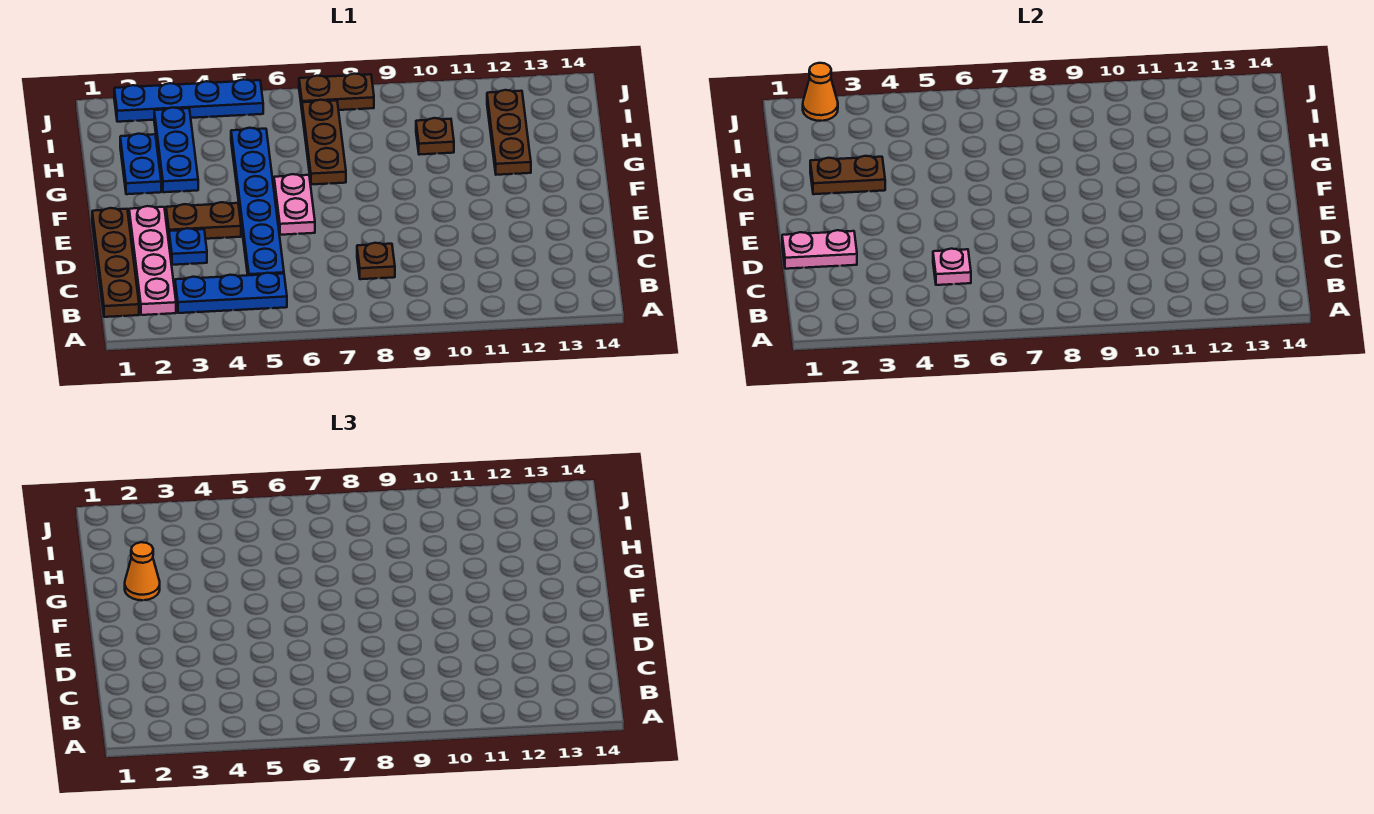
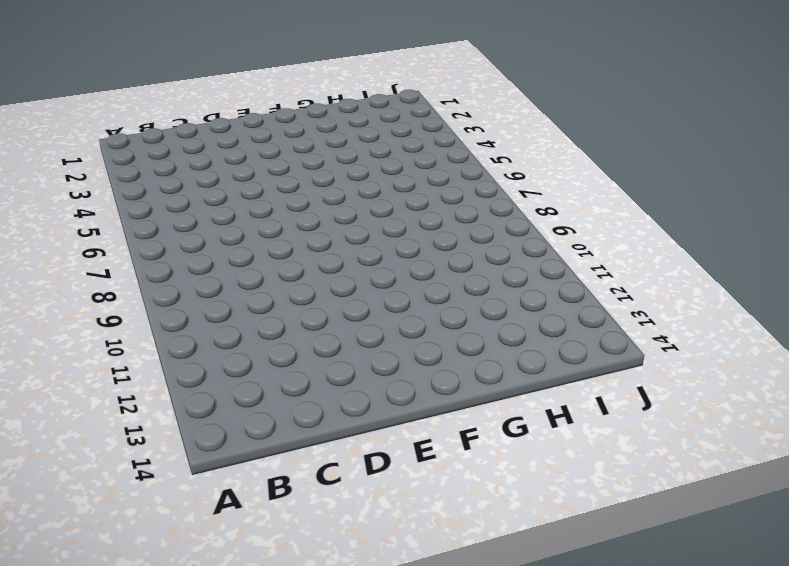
none -> brown plate B1:E1 level 1
none -> pink plate B2:E2 level 1
none -> blue plate B3:B5 level 1

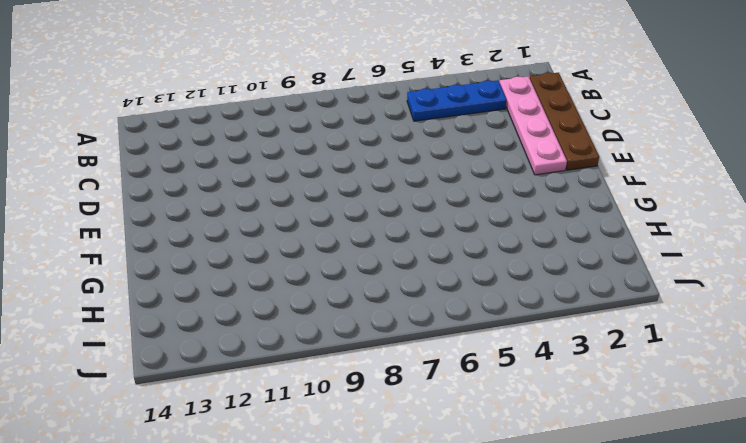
none -> blue plate C5:H5 level 1
none -> brown plate C8 level 1
none -> blue plate D3 level 1

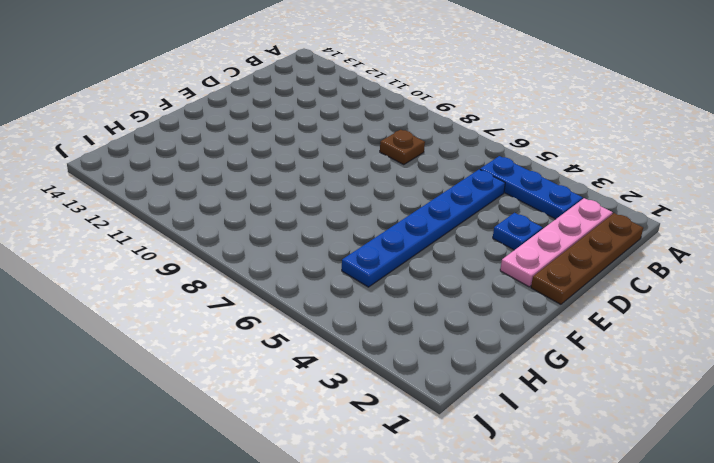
none -> brown plate E3:E4 level 1
none -> pink plate E6:F6 level 1
none -> blue plate G2:H2 level 1

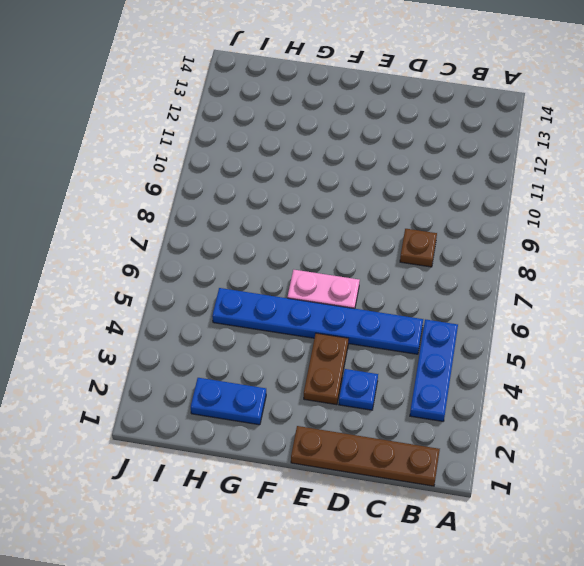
none -> pink plate B2:E2 level 1
none -> blue plate G3:I3 level 1
none -> brown plate G7:I7 level 1

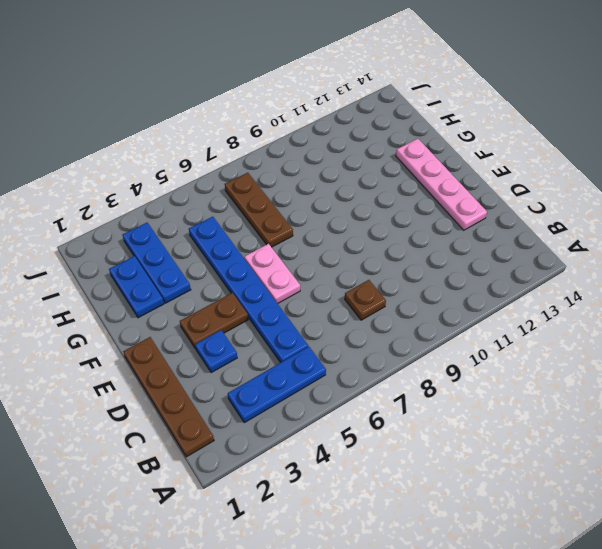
pink plate D13:G13 level 1 -> pink plate B2:E2 level 1
none -> brown plate G12:I12 level 1
none -> brown plate H10 level 1
none -> blue plate J2:J5 level 1

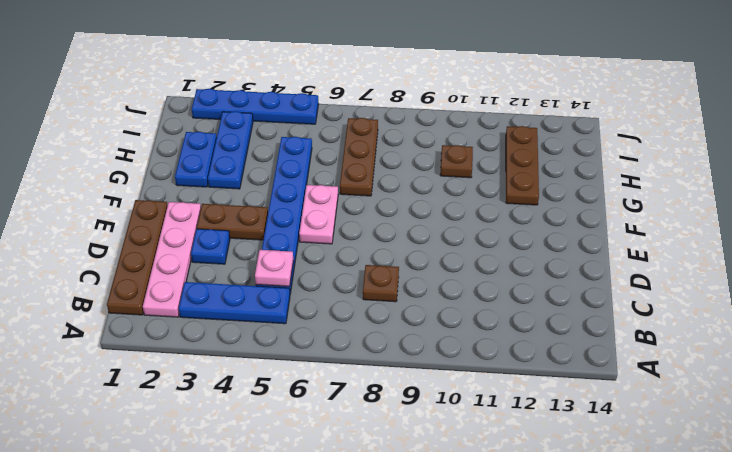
none -> brown plate J7:J8 level 1
none -> pink plate D1:D2 level 2
none -> brown plate G2:G3 level 2

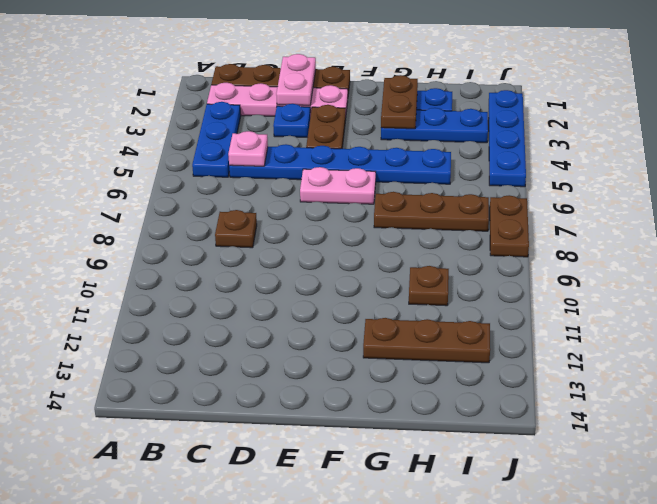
none -> orange cone J2 level 2
none -> orange cone G2 level 3

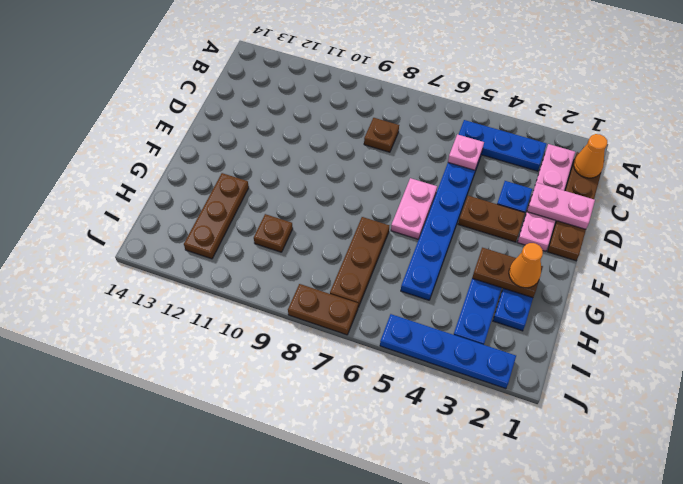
orange cone B1 level 2 -> orange cone J2 level 2

